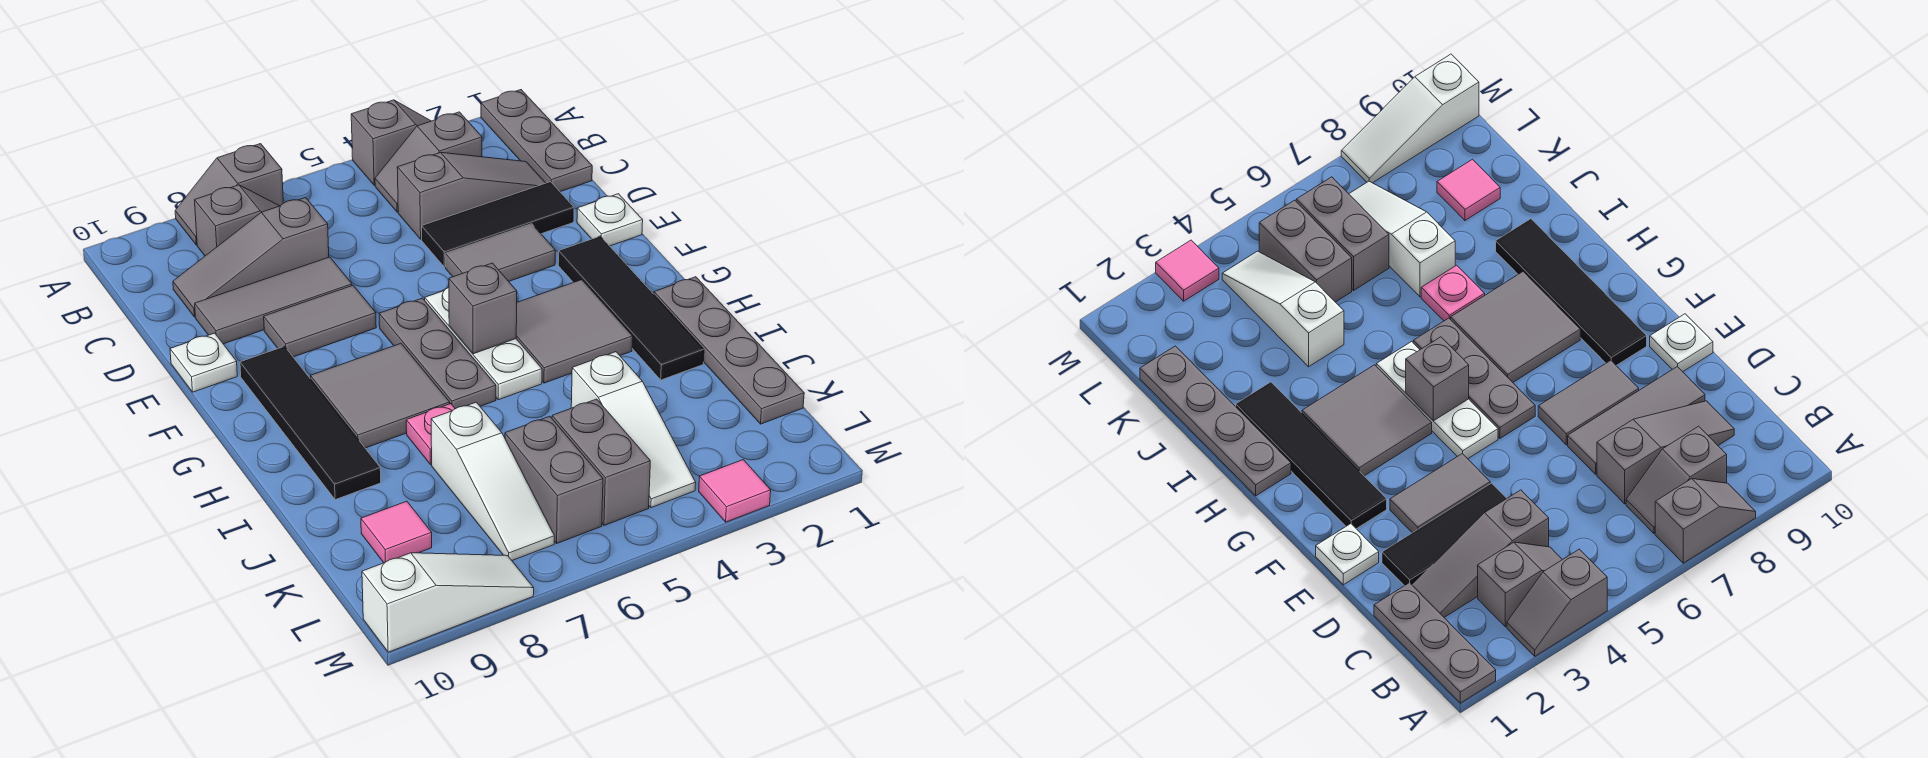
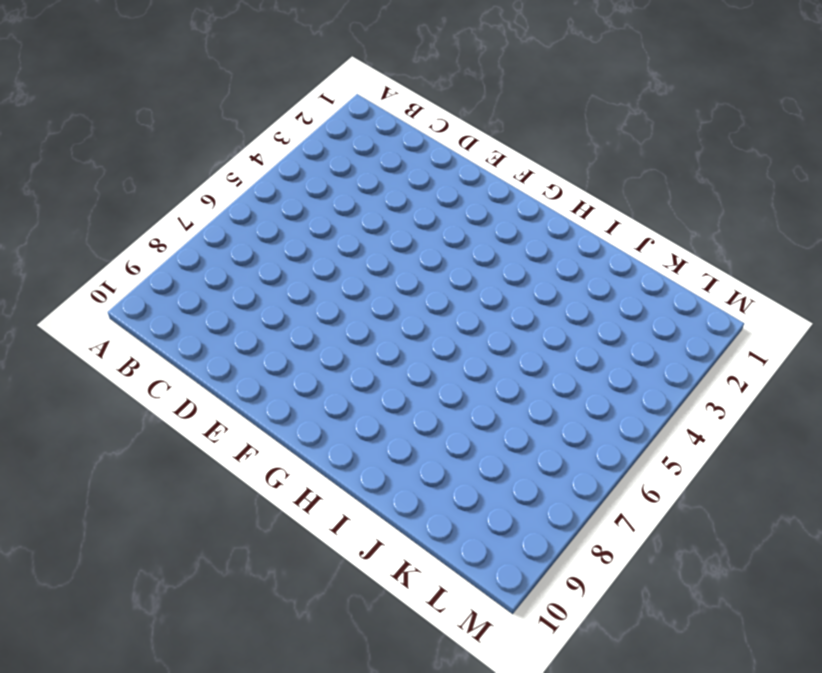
none -> grey plate A1:C1 level 1
none -> grey slope A3:A4 level 1 top 4
none -> grey slope A7:A8 level 1 top 7

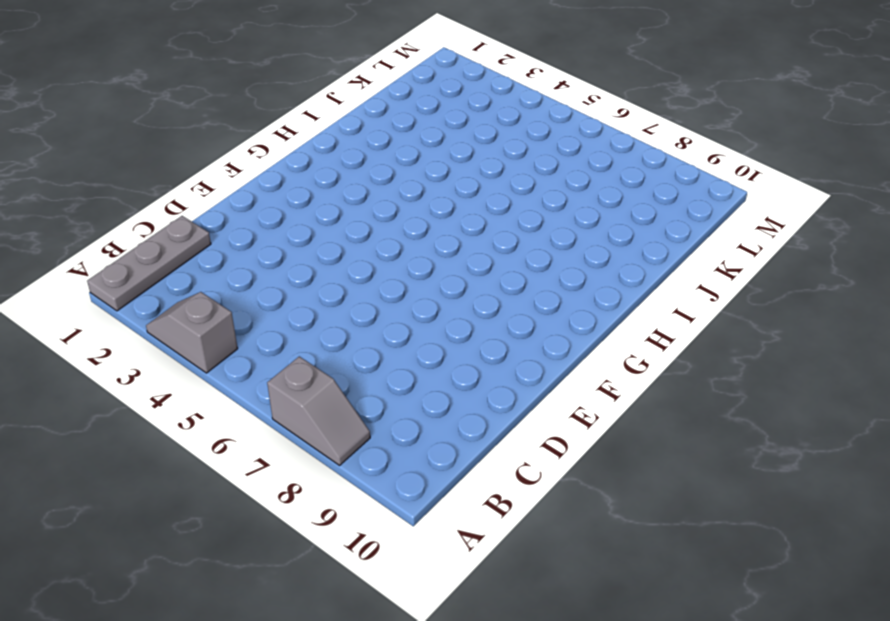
none -> grey slope B3:B4 level 1 top 3
none -> grey slope B7:B8 level 1 top 8
none -> grey slope C2:C4 level 1 top 4

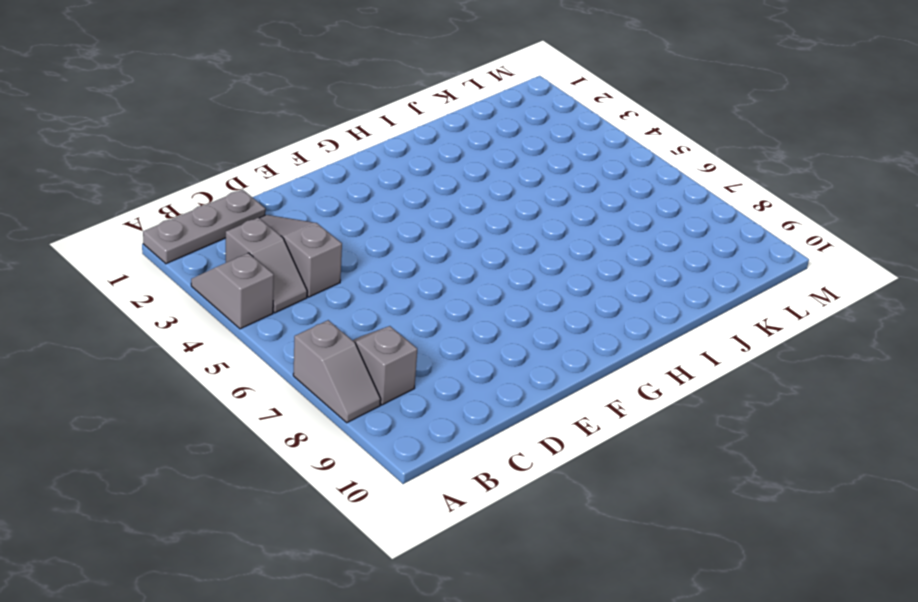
none -> grey slope C7:C9 level 1 top 7
none -> black tile D2:D4 level 1
none -> grey tile D7:D9 level 1

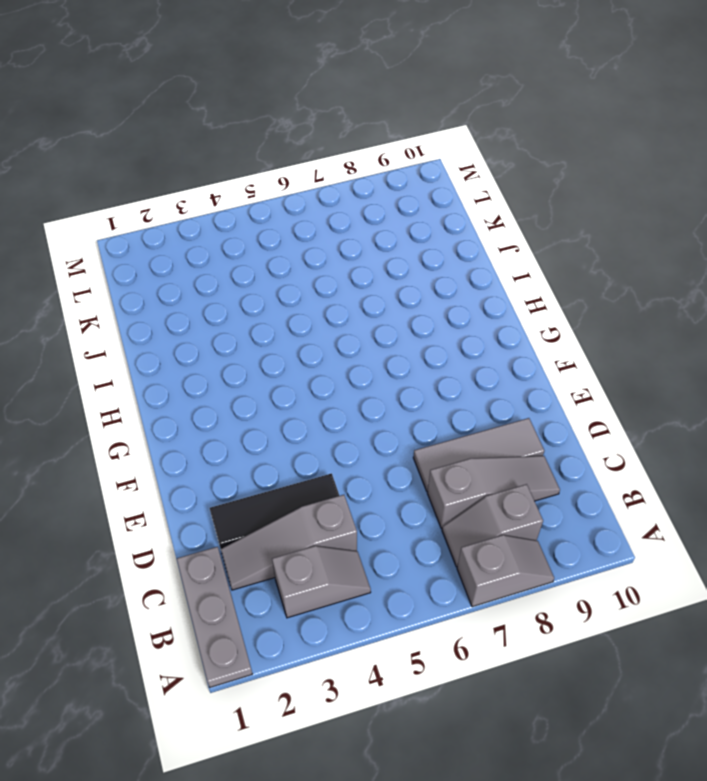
none -> grey slope A3:A4 level 1 top 4
none -> white plate E1 level 1
none -> grey tile E3:E4 level 1

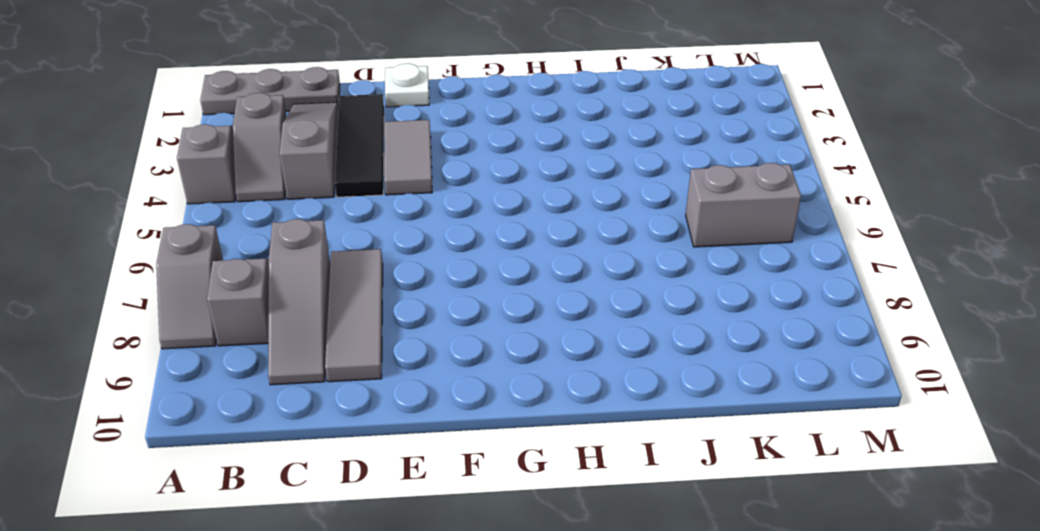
none -> grey tile E7:E8 level 1
none -> white plate E10 level 1
none -> black tile F2:I2 level 1

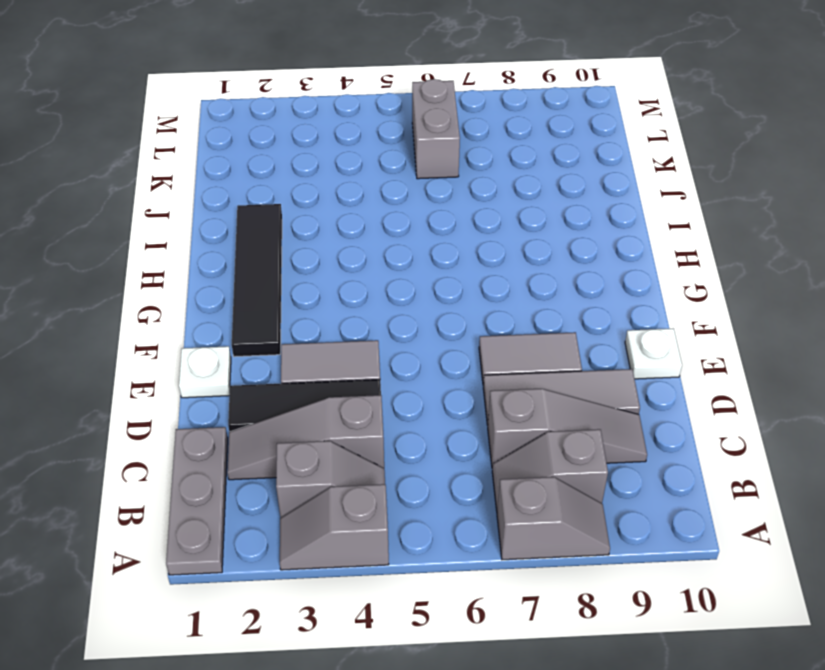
none -> white plate F5:H5 level 1
none -> grey plate F6:H6 level 1
none -> black tile F9:I9 level 1

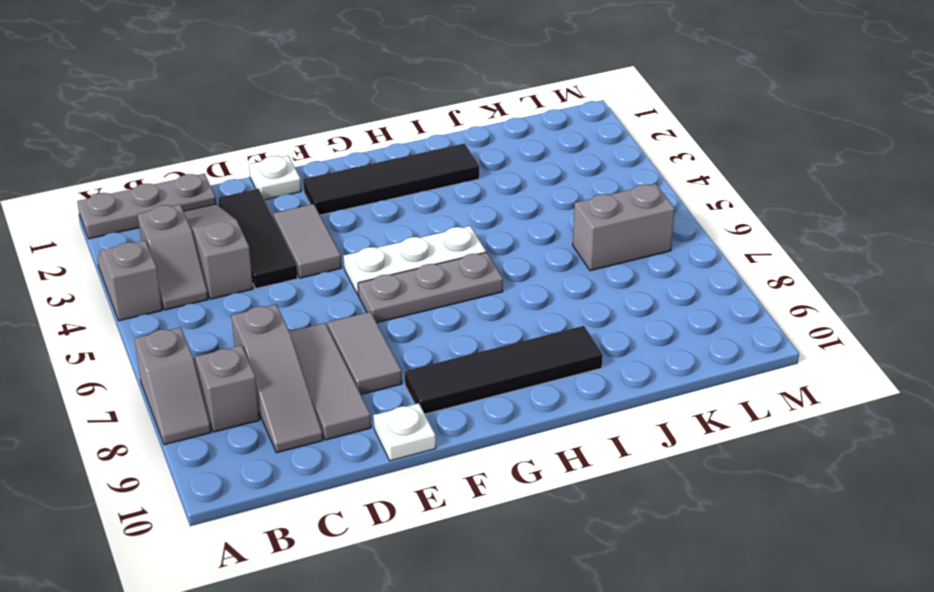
none -> grey tile G3:H4 level 1
none -> grey tile G7:H8 level 1
none -> grey plate H1:K1 level 1

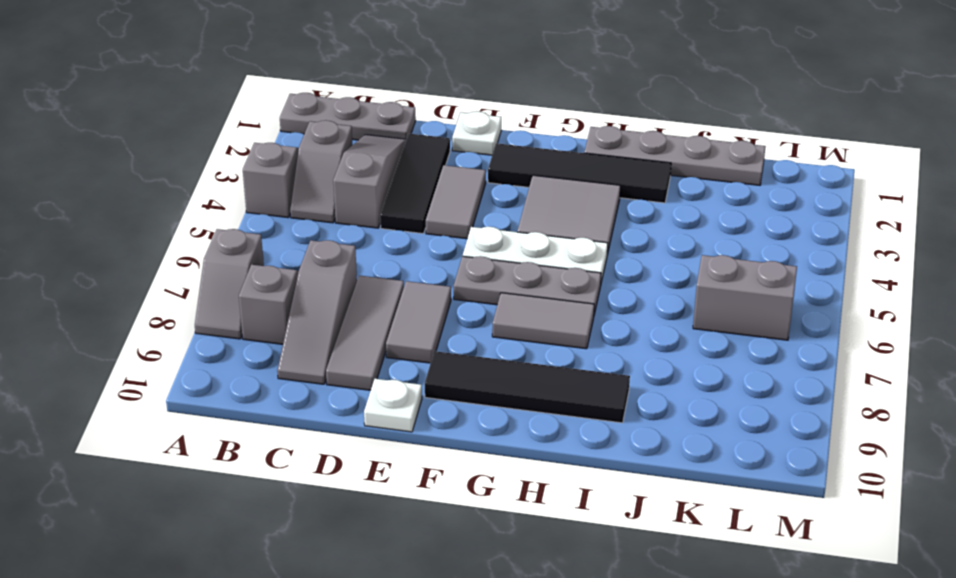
grey tile G7:H7 level 1 -> grey tile G7:H8 level 1
none -> pink plate I7 level 1
none -> white slope J4:L4 level 1 top J
none -> white slope J7:L7 level 1 top J

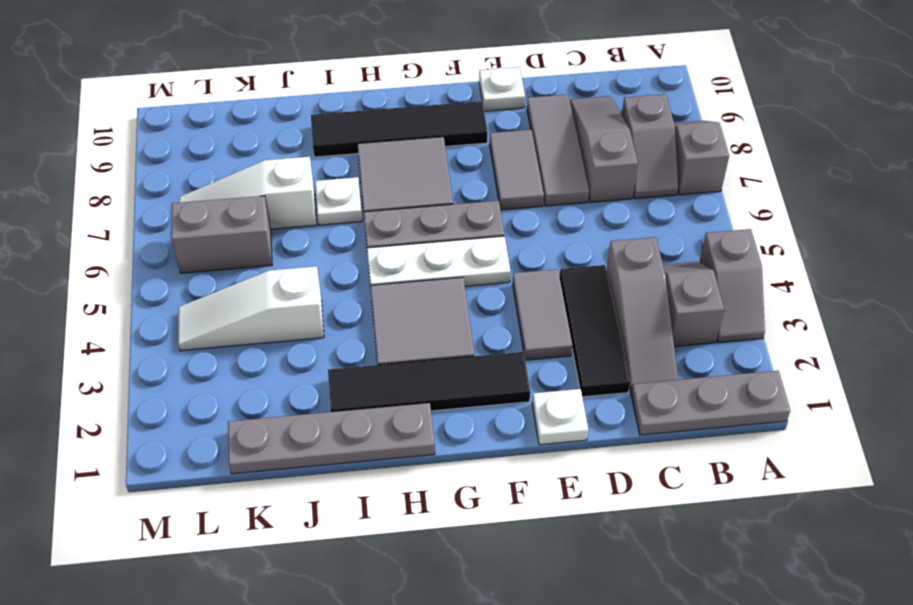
white plate I7 level 1 -> pink plate I7 level 1
none -> grey brick K5:L5 level 1
none -> pink tile K9 level 1
none -> pink tile M3 level 1

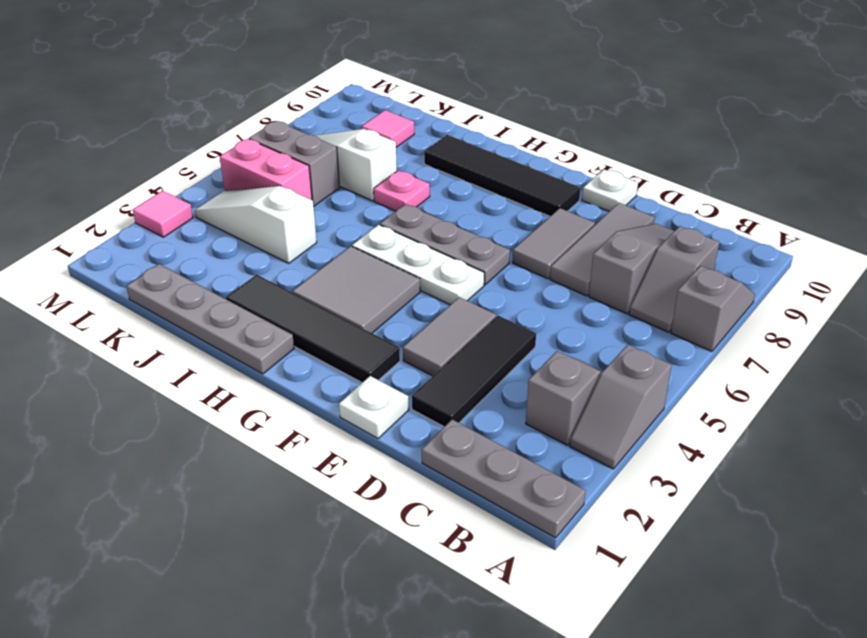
pink brick K5:L5 level 1 -> grey brick K5:L5 level 1
none -> grey slope C2:C4 level 1 top 4
none -> grey tile G7:H8 level 1
none -> white slope M8:M10 level 1 top 10

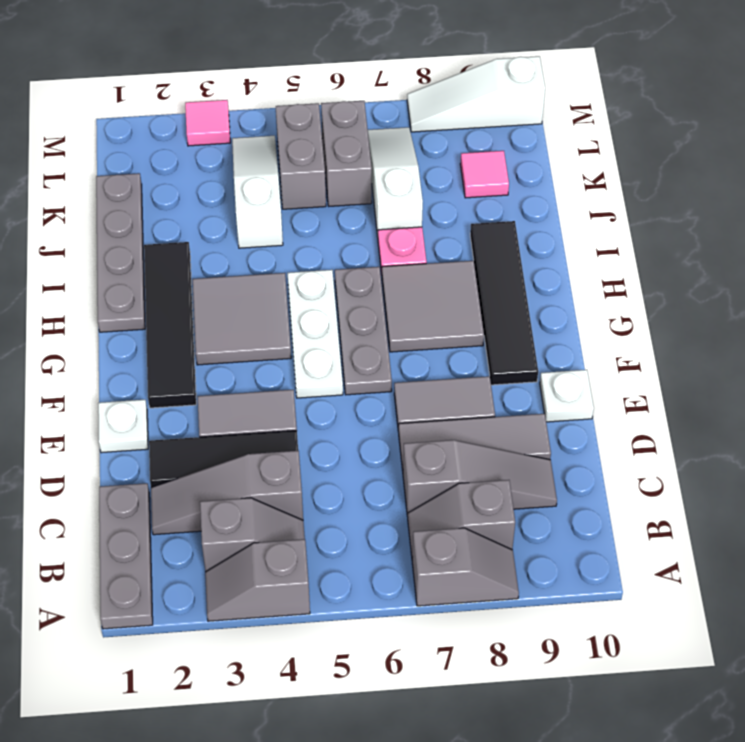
none -> grey brick G5 level 2

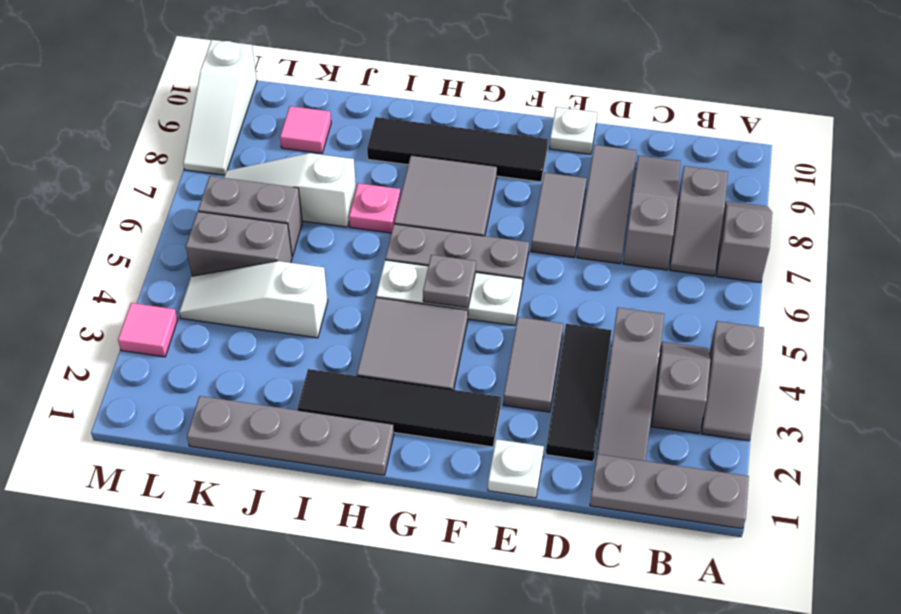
grey plate G5 level 2 -> grey brick G5 level 2

